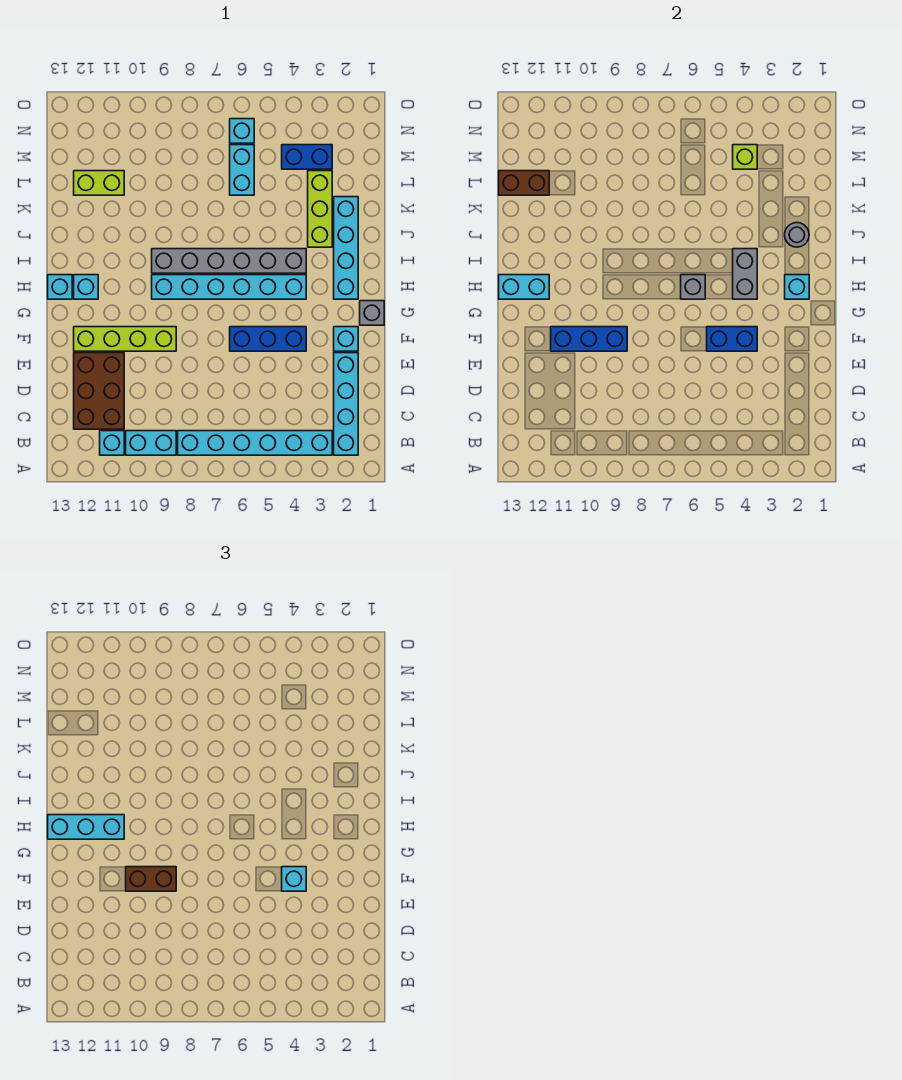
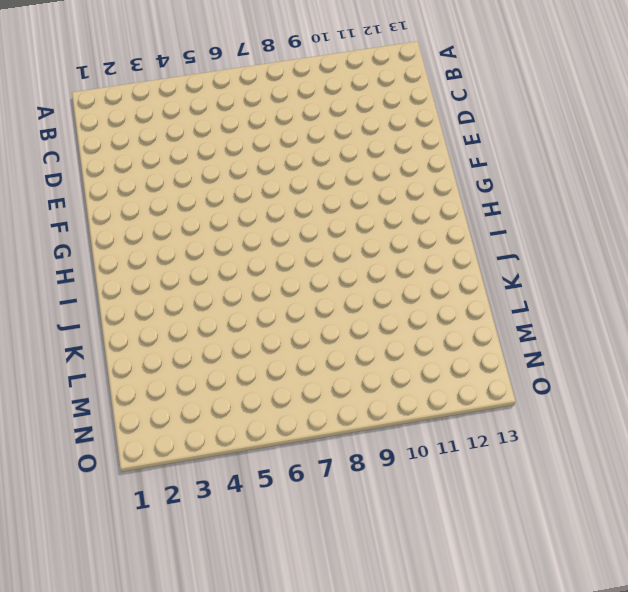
none -> cyan brick B2:E2 level 1
none -> cyan brick B3:B8 level 1
none -> cyan brick B9:B10 level 1
none -> cyan brick B11 level 1

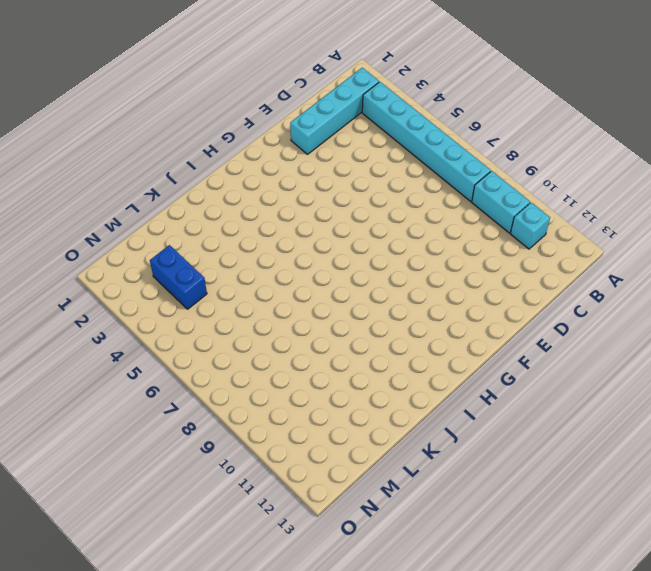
none -> brown brick C11:E12 level 1
none -> cyan brick F2 level 1
none -> blue brick F4:F6 level 1
none -> lime brick F9:F12 level 1

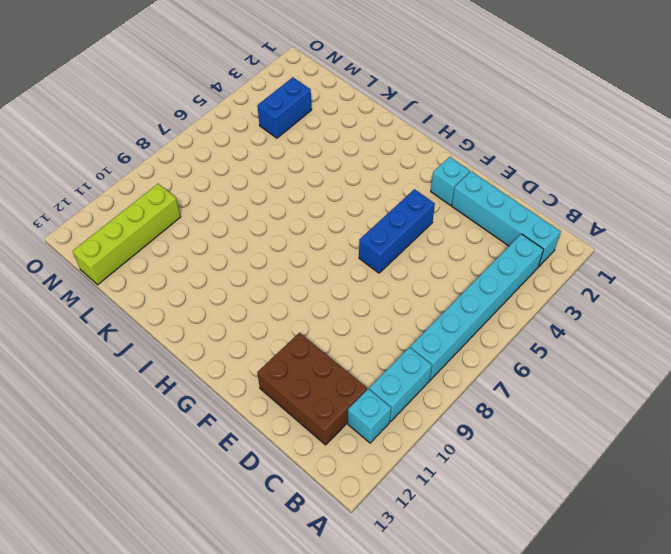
lime brick M10:M13 level 1 -> lime brick F9:F12 level 1
none -> grey brick G1 level 1
none -> cyan brick H2:K2 level 1
none -> cyan brick H4:H9 level 1
none -> cyan brick H12 level 1

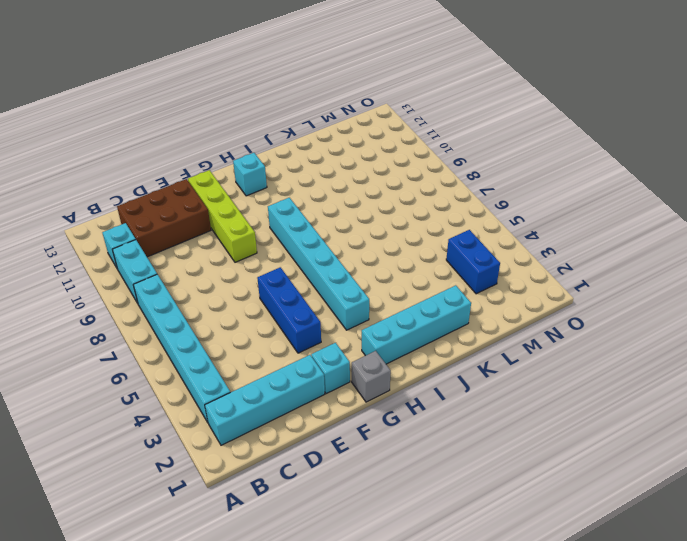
none -> cyan brick H13 level 1
none -> grey brick I4:I9 level 1
none -> lime brick J3:L3 level 1
none -> cyan brick L6:M6 level 1

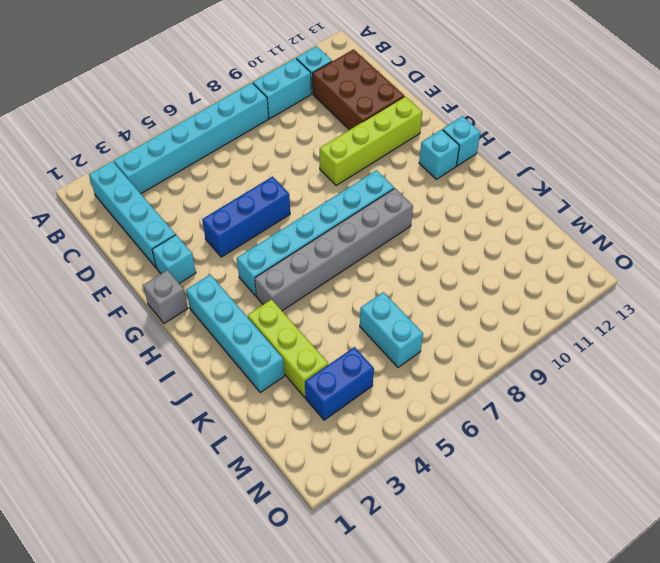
none -> lime brick L11:L12 level 1
none -> cyan brick N6 level 1
none -> blue brick F4:F5 level 2
none -> blue brick F9:F11 level 2

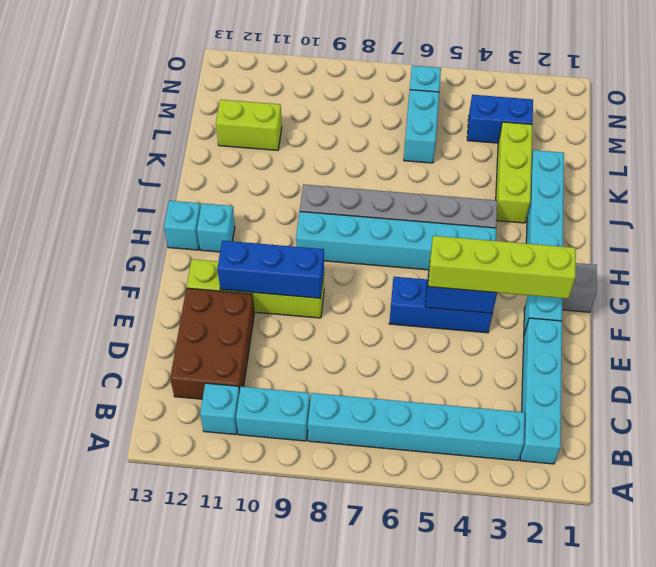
lime brick F2:F5 level 3 -> cyan brick F4 level 3
none -> cyan brick H2 level 2
none -> grey brick H4:I4 level 2
none -> grey brick H6 level 2
none -> cyan brick H12:H13 level 2

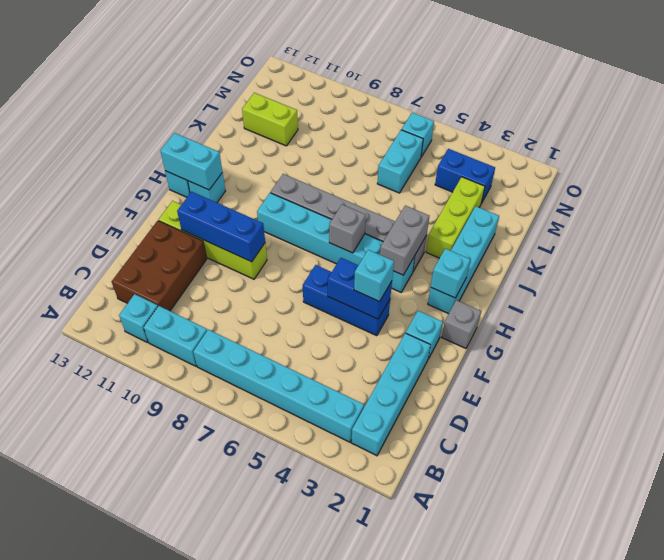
none -> grey round brick J2 level 2
none -> brown brick L12:L13 level 2
none -> lime brick M4 level 2
none -> brown brick F9:F10 level 3

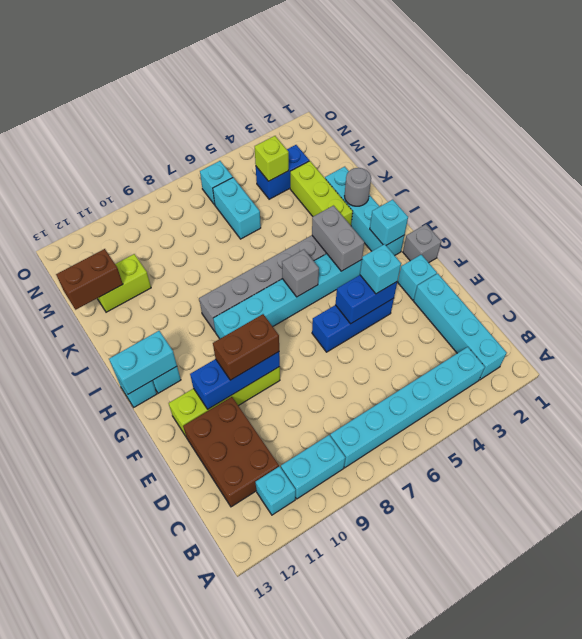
none -> cyan brick H11:H13 level 3

